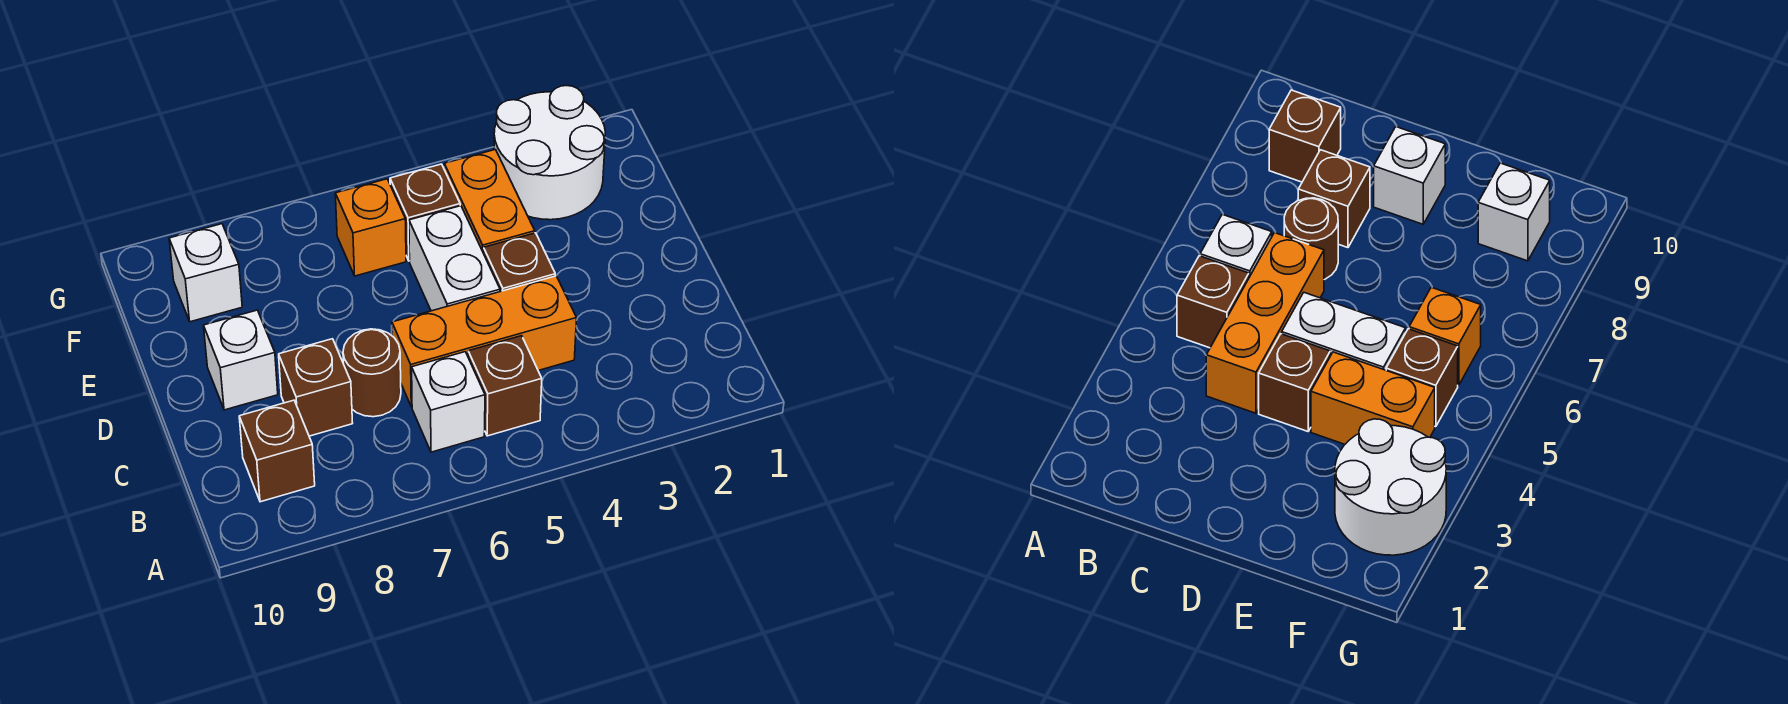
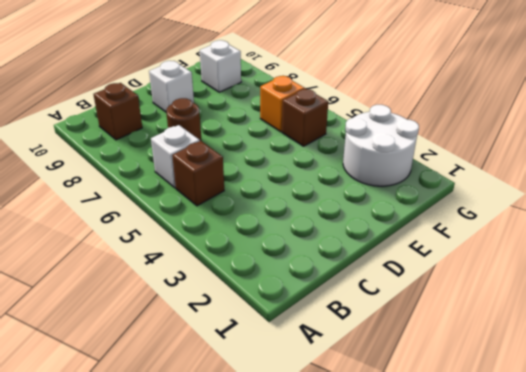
none -> orange brick C4:C6 level 1
none -> brown brick C8 level 1
none -> brown brick D4 level 1

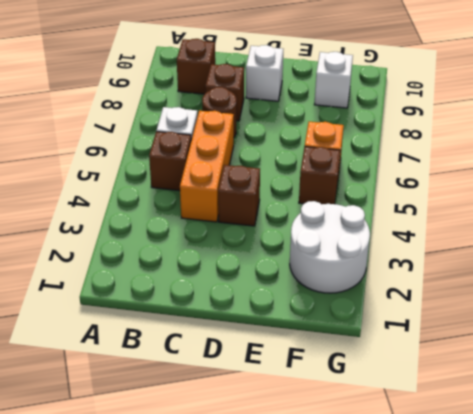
none -> white brick D5:E5 level 1
none -> orange brick E4:F4 level 1

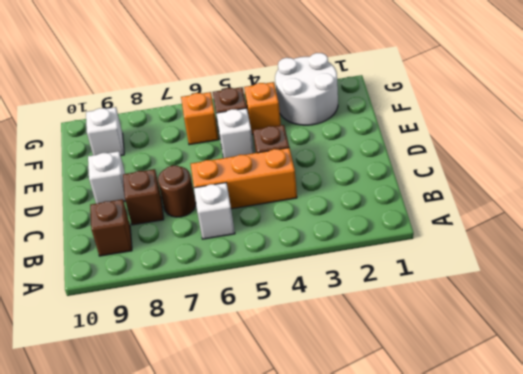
white brick E5 level 1 -> white brick D5:E5 level 1
orange brick F4 level 1 -> orange brick E4:F4 level 1
none -> brown brick B5 level 1

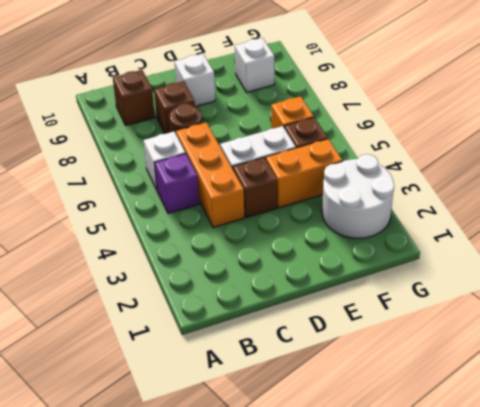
purple brick B5 level 1 -> brown brick B5 level 1

